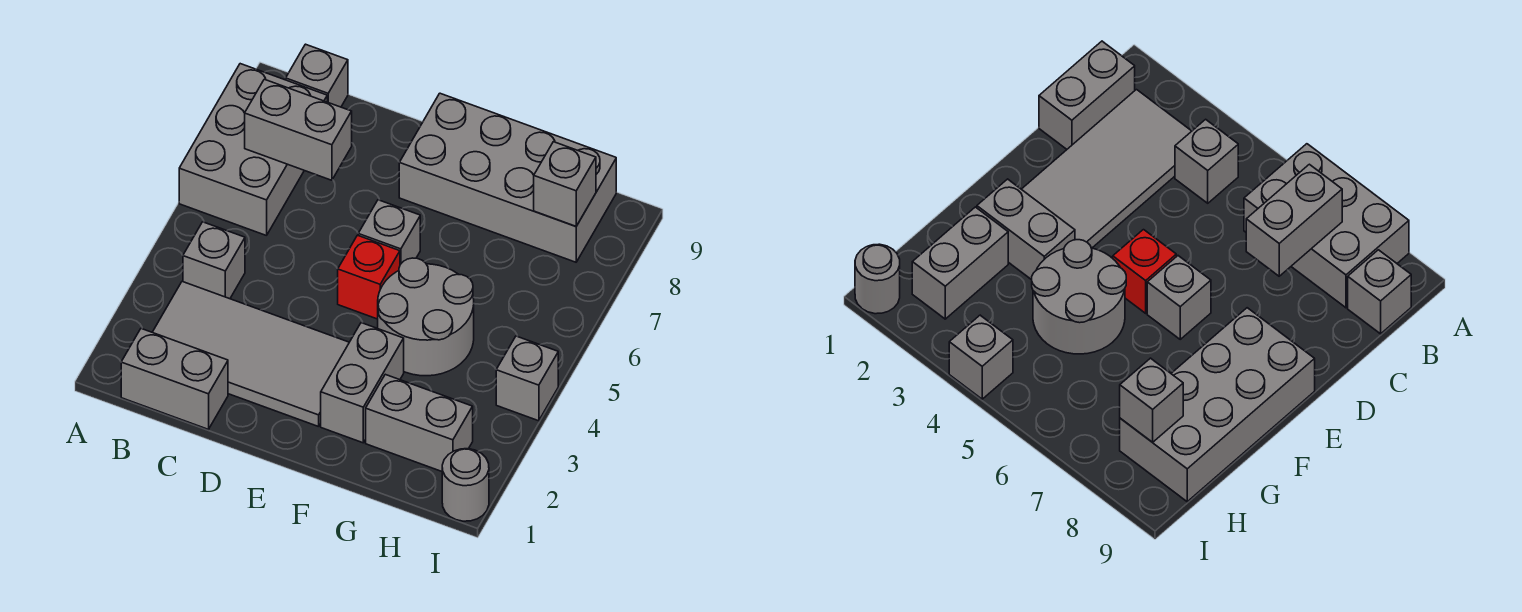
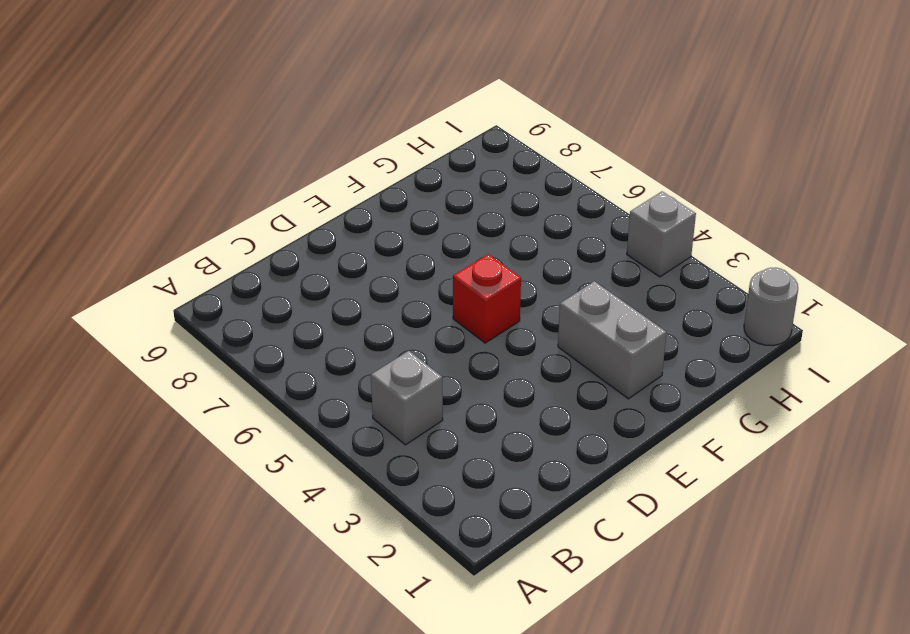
none -> grey brick A6:B8 level 1
none -> grey brick B1:C1 level 1
none -> grey tile B2:E3 level 1

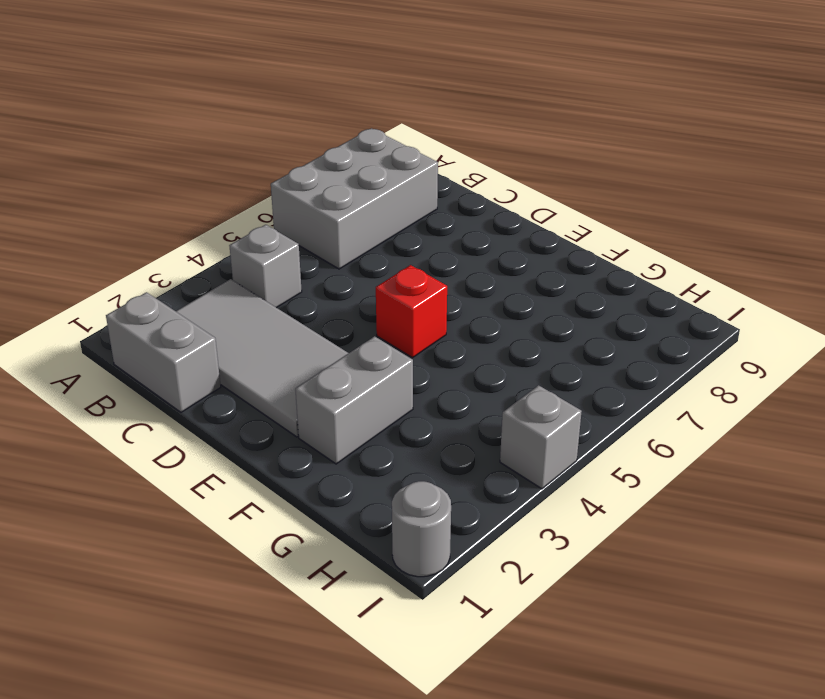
none -> grey brick B9 level 1
none -> grey brick E6 level 1
none -> grey brick E8:H9 level 1

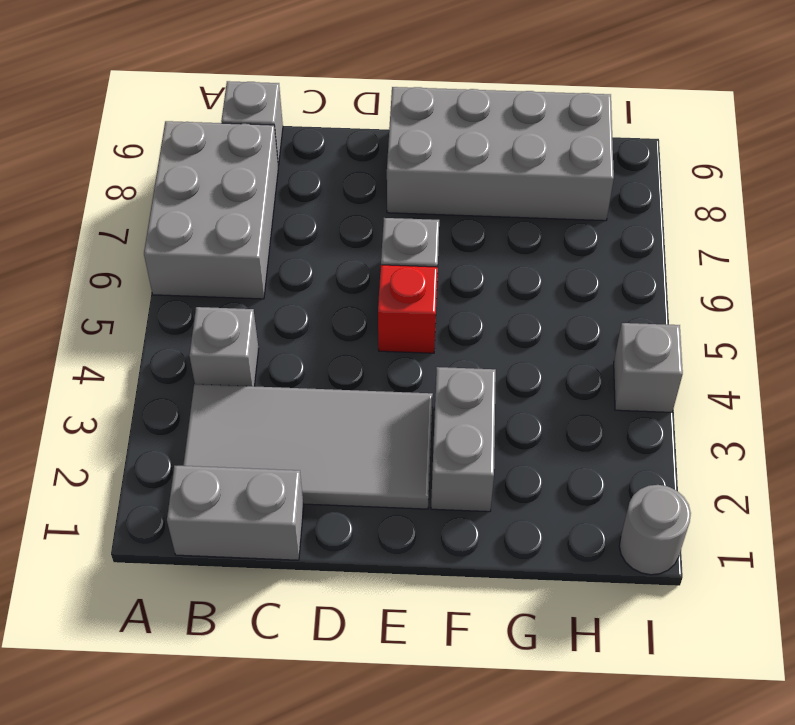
none -> grey round brick F4:G5 level 1
none -> grey brick G2:H2 level 1
none -> grey brick B7:C7 level 2

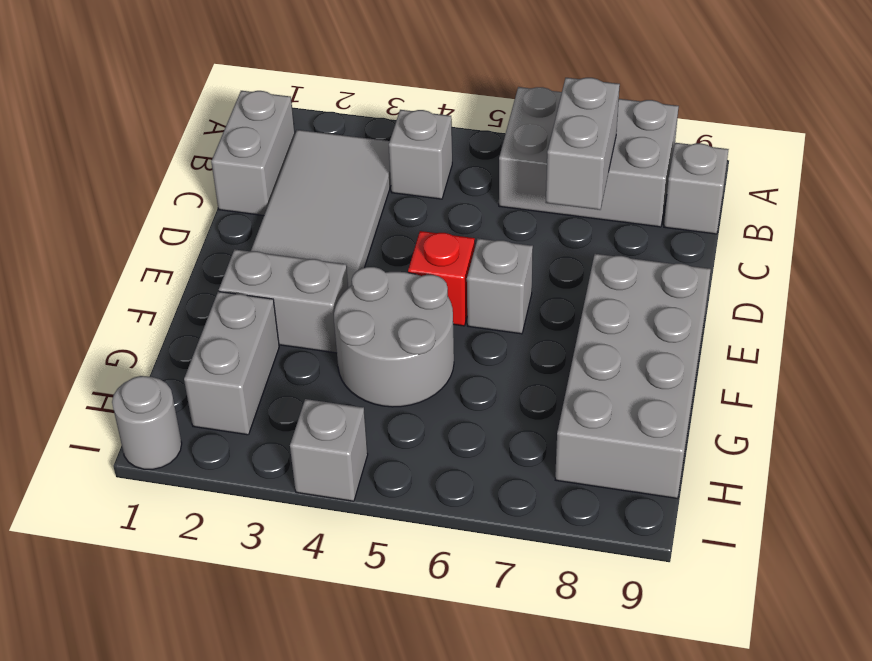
none -> grey brick H8 level 2

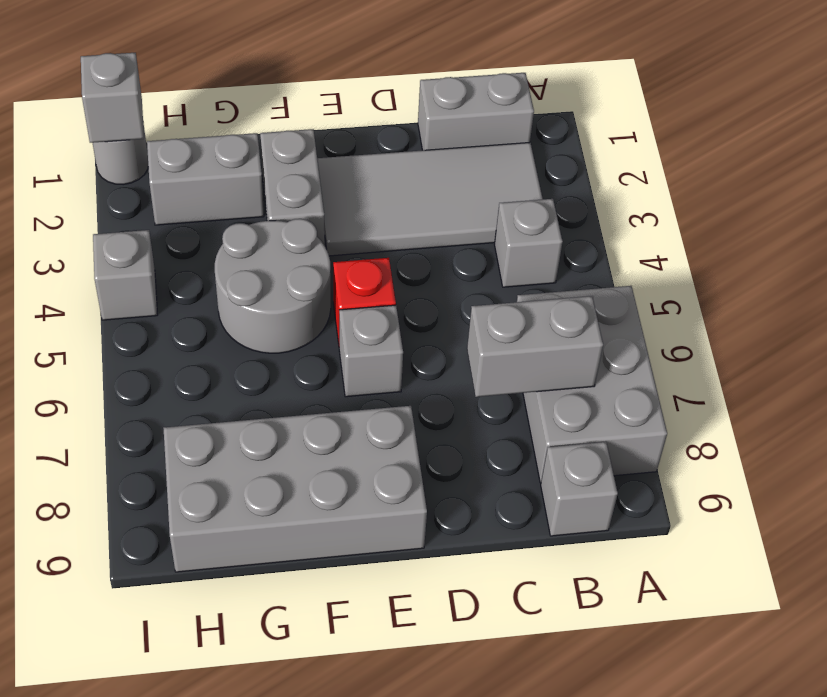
grey brick I1 level 2 -> grey brick H8 level 2

